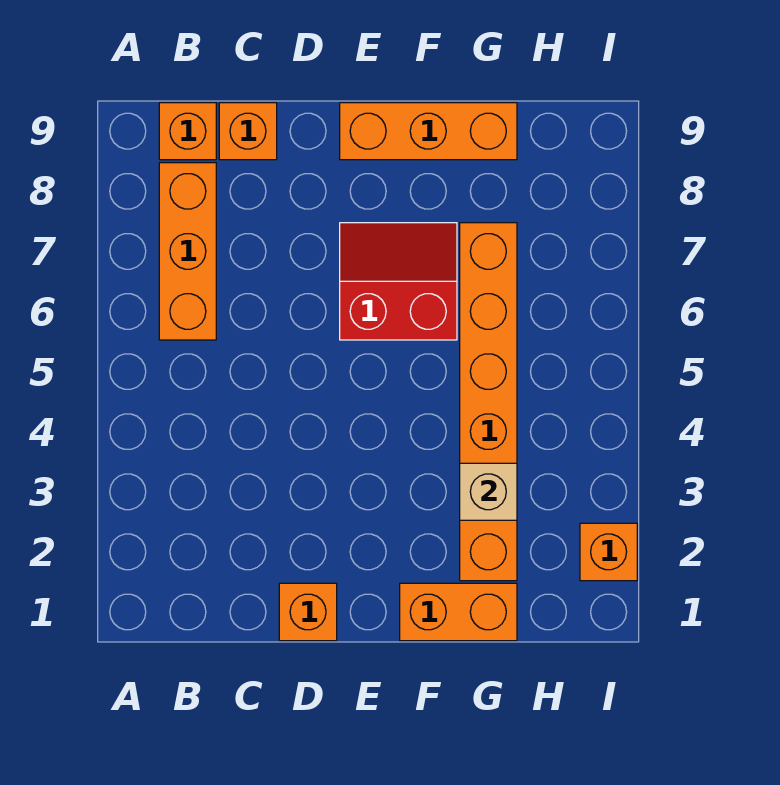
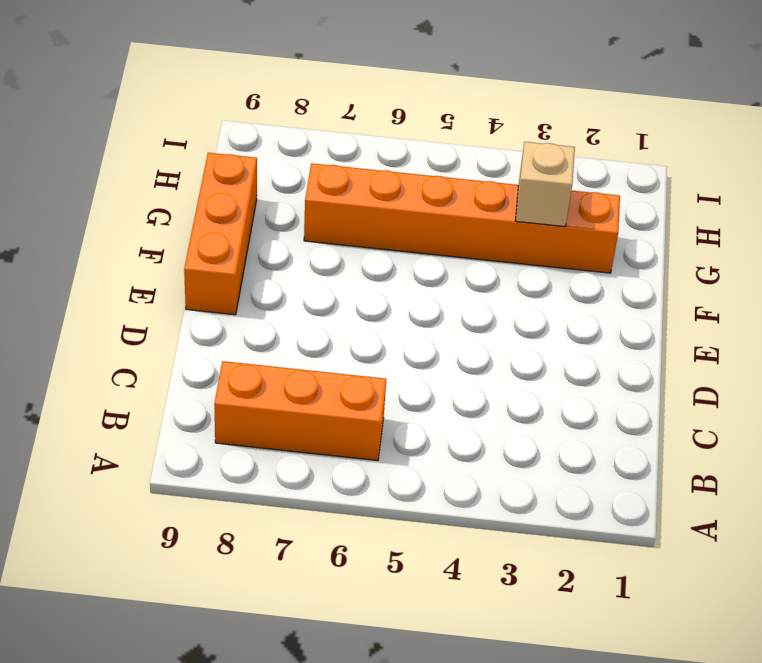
none -> orange brick B9 level 1
none -> orange brick C9 level 1

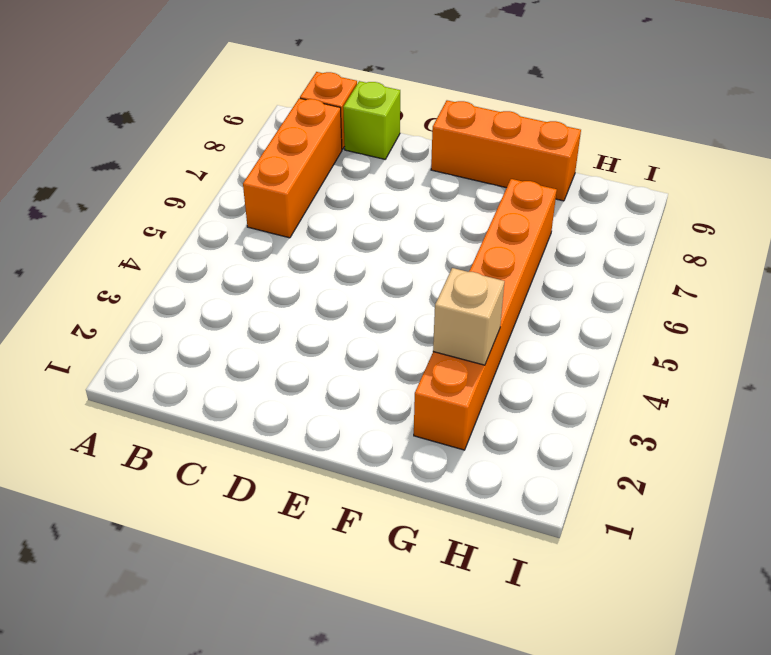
lime brick C9 level 1 -> orange brick C9 level 1
none -> orange brick D1 level 1
none -> red slope E6:F7 level 1 top 6

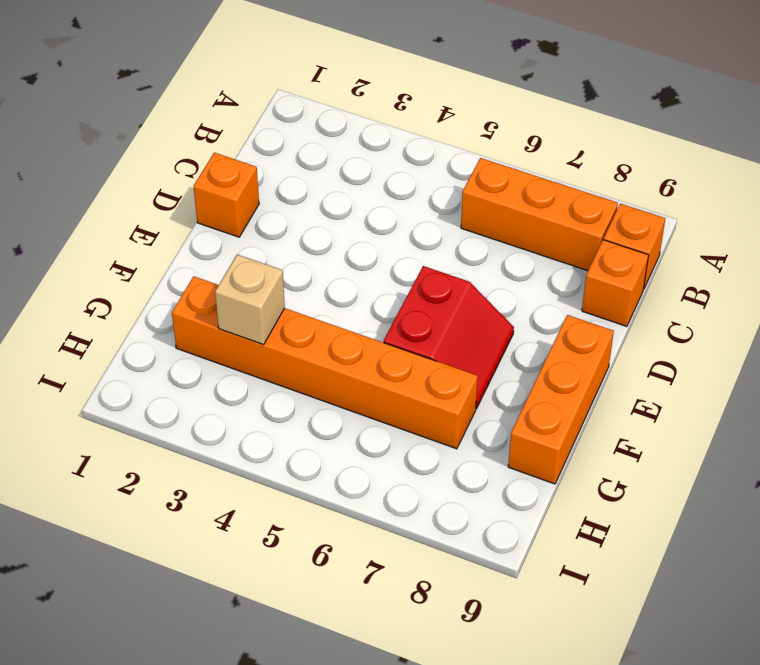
none -> orange brick F1:G1 level 1
none -> orange brick I2 level 1

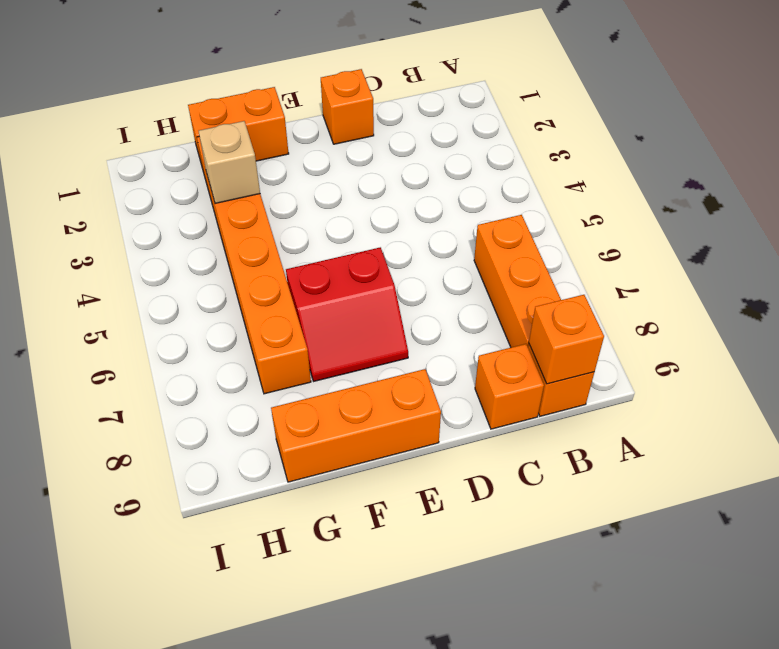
orange brick B9 level 2 -> orange brick I2 level 1

